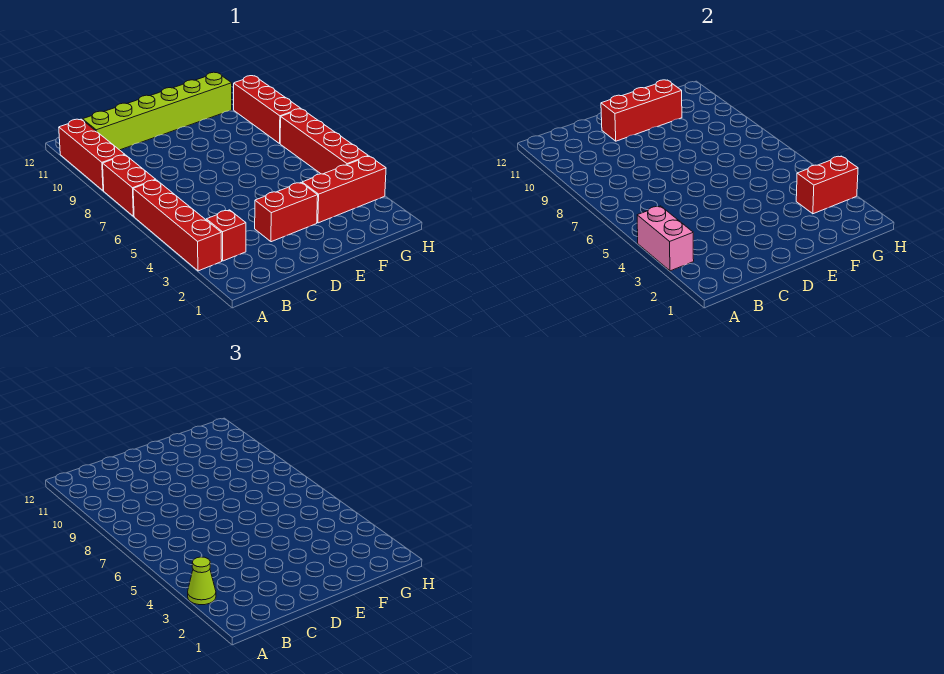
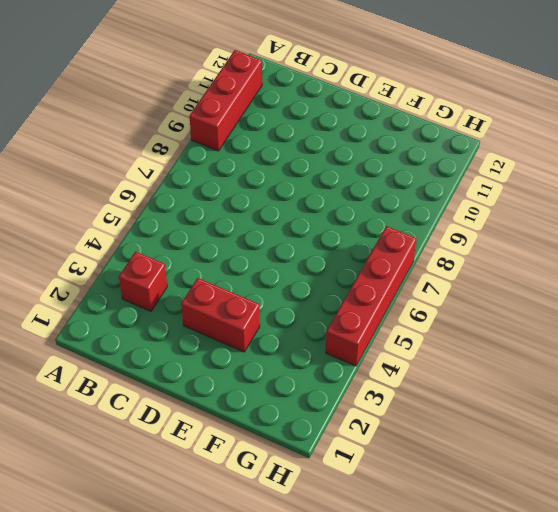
none -> red brick A3:A6 level 1
none -> red brick A7:A8 level 1
none -> lime brick B11:G11 level 1

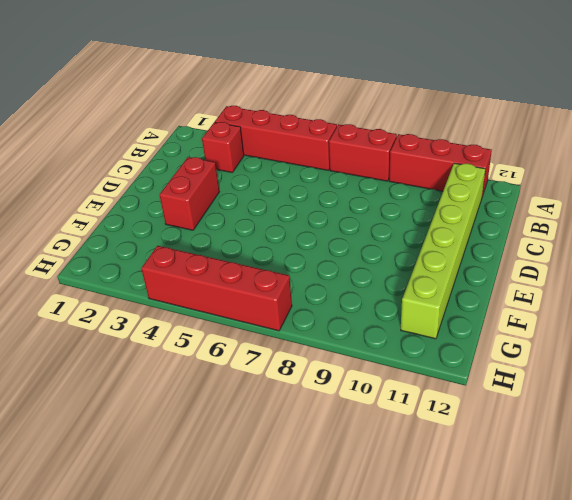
none -> red brick F3:H3 level 1
none -> red brick H8:H10 level 1
none -> pink brick A3:A4 level 2

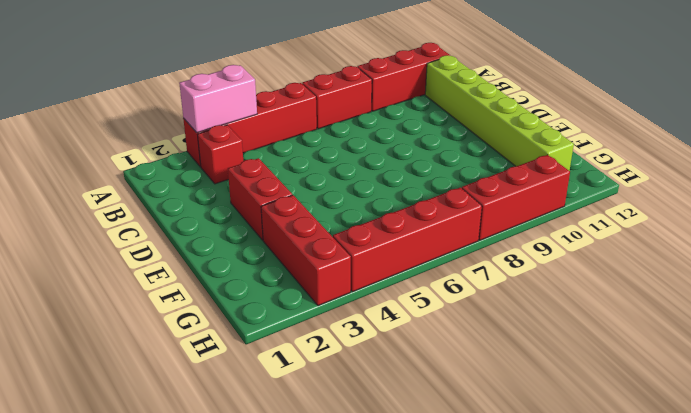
none -> red brick D11:F11 level 2
none -> red brick G3:H3 level 2
none -> lime cone A3 level 3

